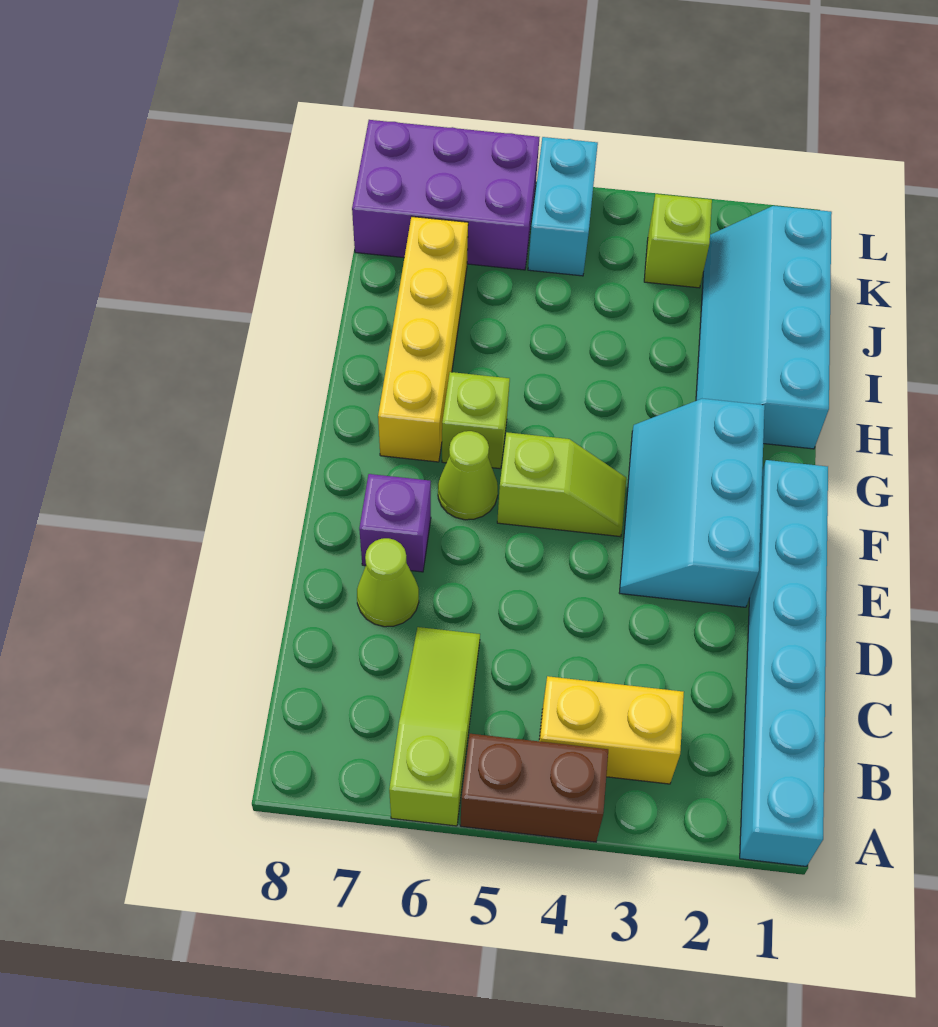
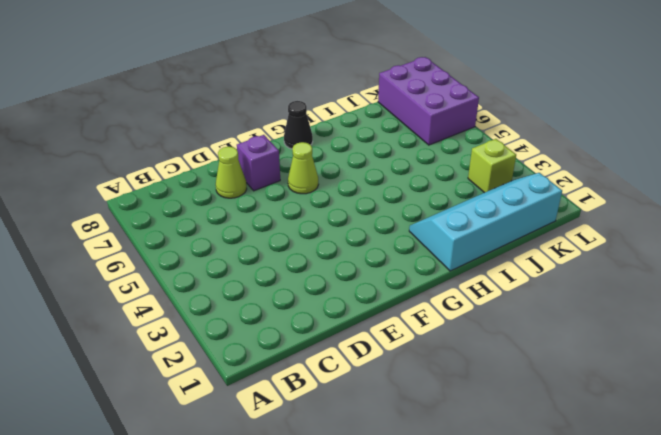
black cone G8 level 1 -> none
none -> cyan brick A1:F1 level 1
none -> brown brick A4:A5 level 1
none -> lime slope A6:C6 level 1 top A

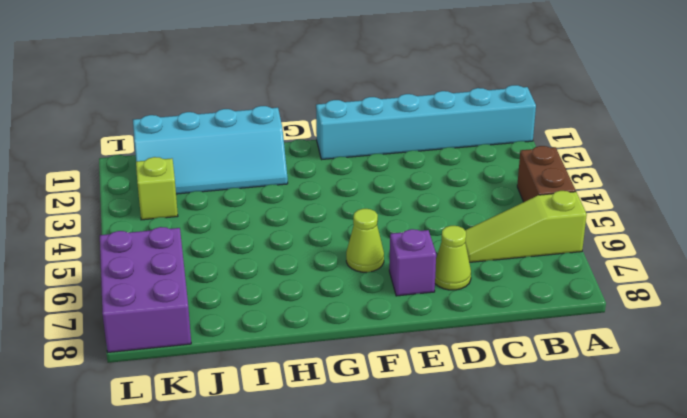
none -> yellow brick B3:B4 level 1
none -> cyan slope E2:G3 level 1 top 2
none -> lime slope F4:F5 level 1 top 5

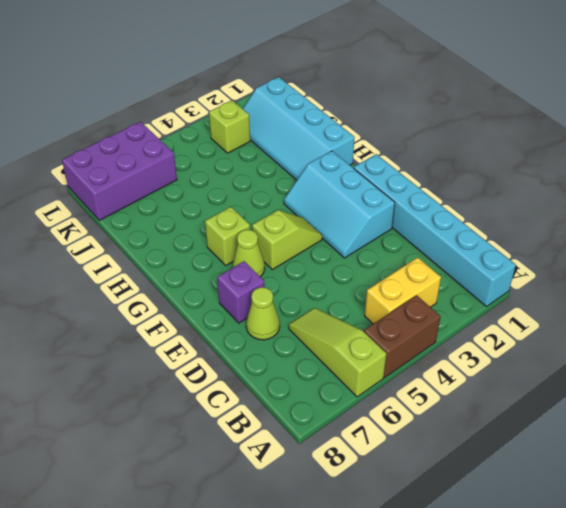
none -> yellow brick G7:J7 level 1
none -> cyan brick K5:L5 level 1

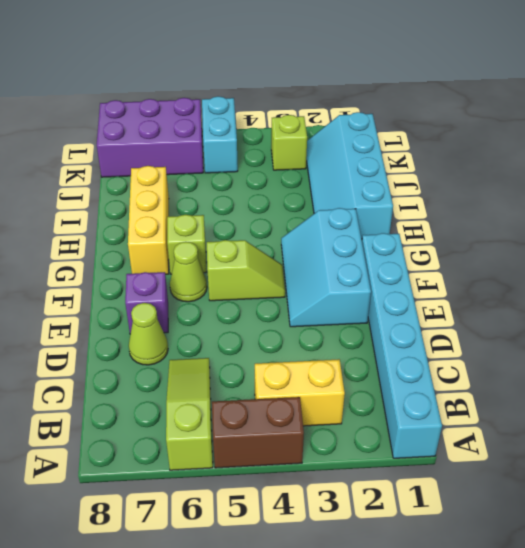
yellow brick G7:I7 level 1 -> yellow brick G7:J7 level 1

